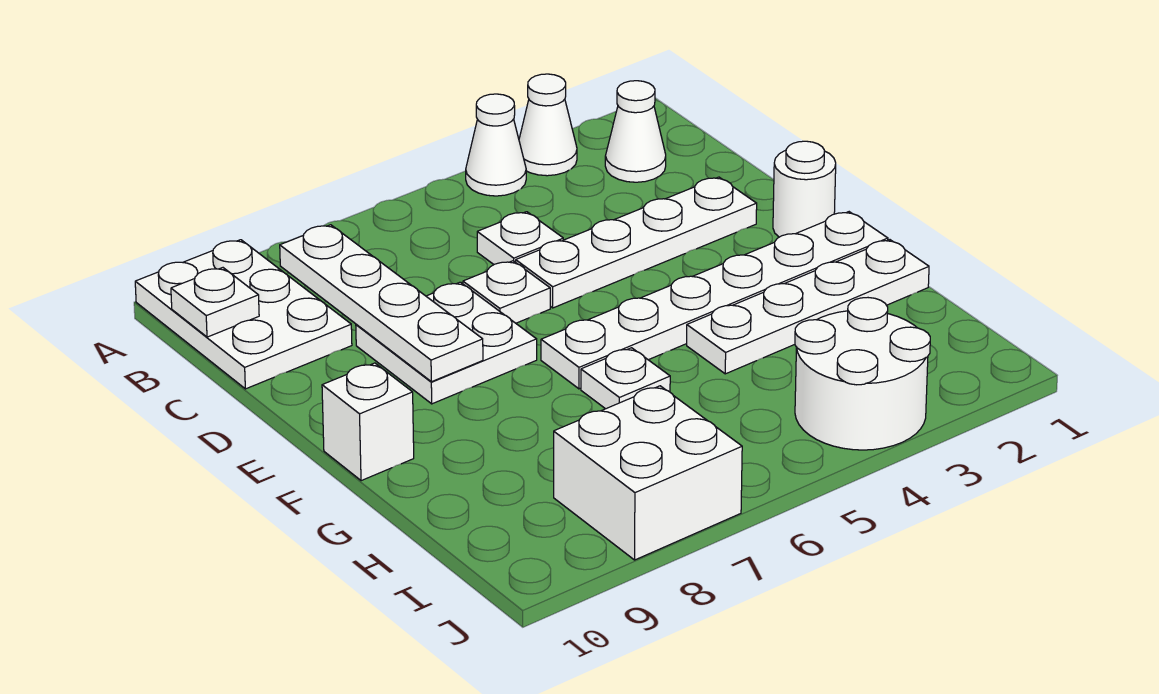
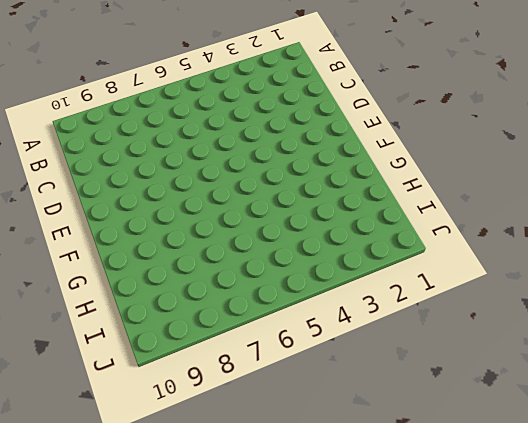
none -> white cone A3 level 1
none -> white cone A4 level 1
none -> white plate A9:C10 level 1

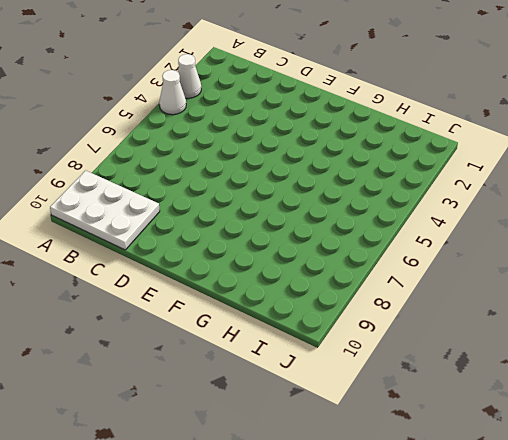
none -> white cone B2 level 1
none -> white plate C5 level 1
none -> white plate D2:D5 level 1

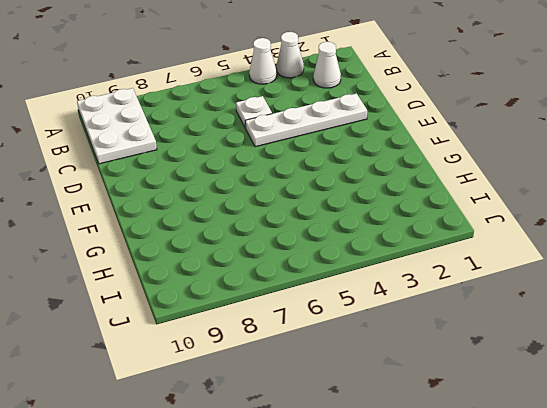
none -> white plate D6 level 1
none -> white plate D7:E8 level 1
none -> white round brick E1 level 1

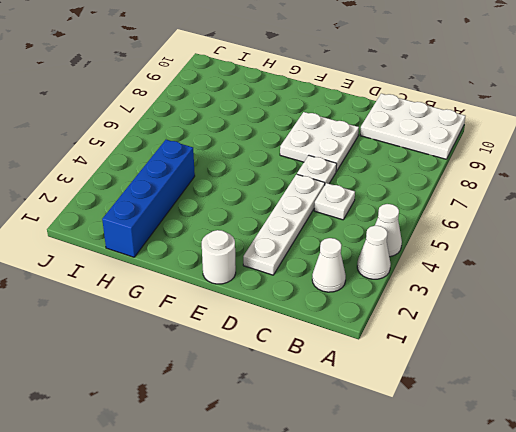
blue brick H1:H4 level 1 -> none
none -> white plate F1:F6 level 1
none -> white brick F10 level 1
none -> white plate G1:G4 level 1

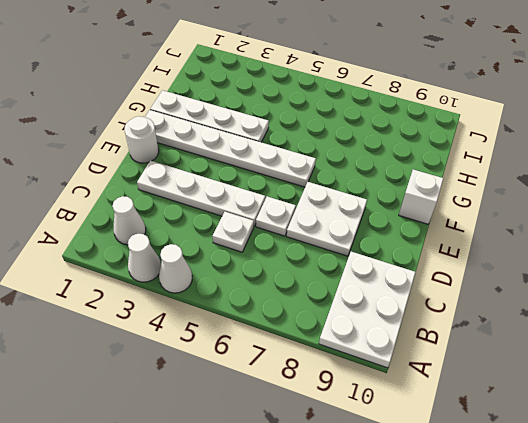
none -> white plate G6 level 1
none -> white round brick I3:J4 level 1
none -> white brick I7:J8 level 1

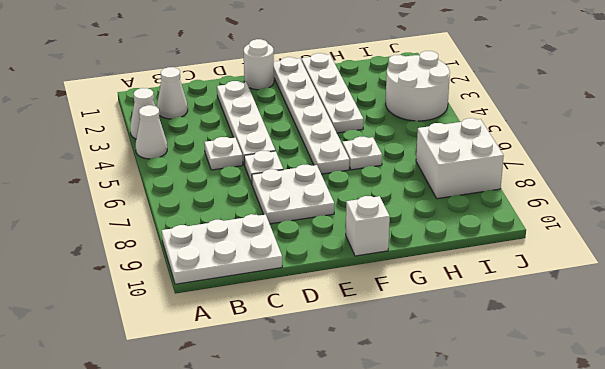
none -> white plate B8:E8 level 2
none -> white plate B10 level 2

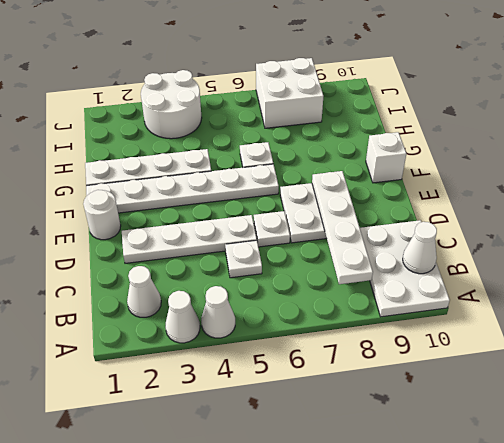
white cone B10 level 2 -> white plate B10 level 2

